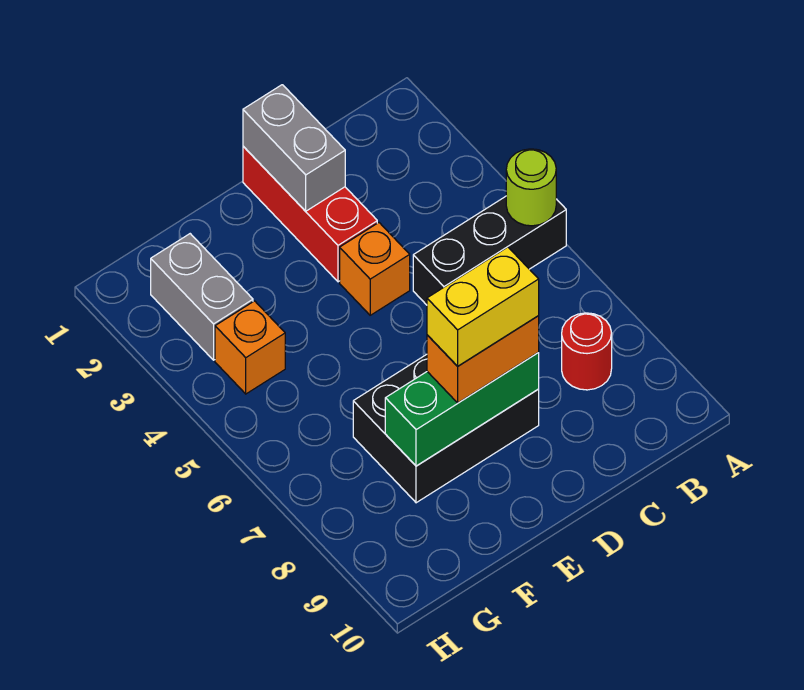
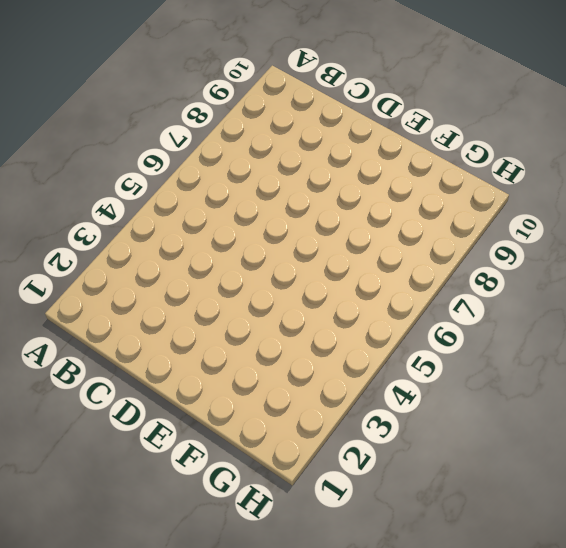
none -> black brick A5:C5 level 1
none -> red round brick B8 level 1
none -> red brick D1:D3 level 1

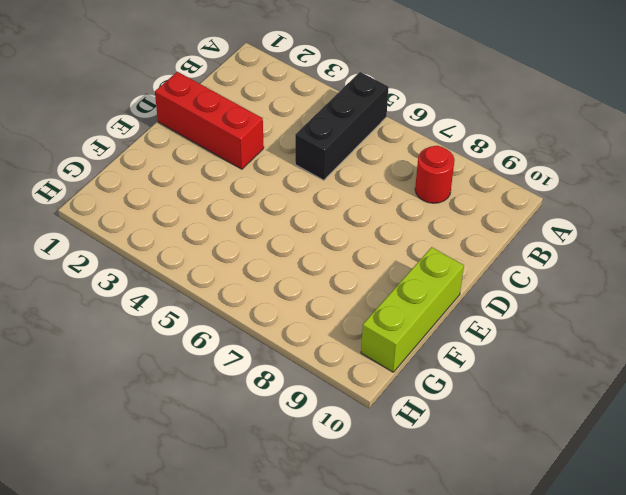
lime brick E10:G10 level 1 -> none
none -> orange brick D4 level 1
none -> black brick D7:F8 level 1
none -> grey brick G2:G3 level 1

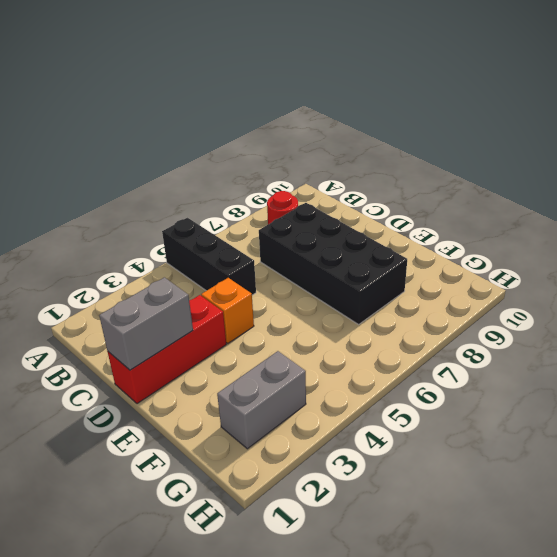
black brick C7:F8 level 1 -> black brick D7:F8 level 1
none -> orange brick G4 level 1
none -> lime round brick A5 level 2
none -> green brick D8:F8 level 2

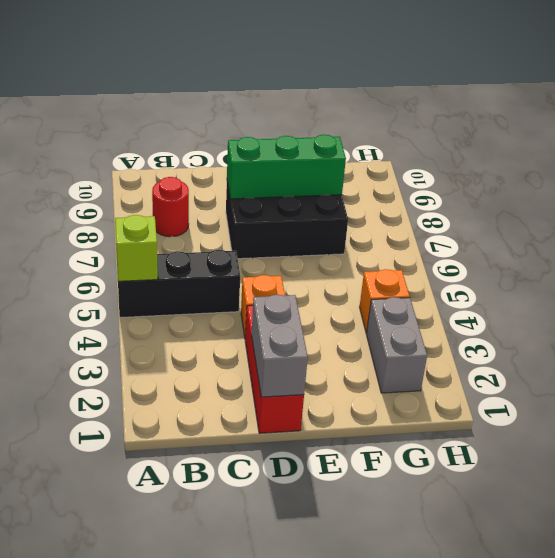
lime brick A5 level 2 -> lime round brick A5 level 2
none -> orange brick D8:E8 level 3
none -> yellow brick D8:E8 level 4

